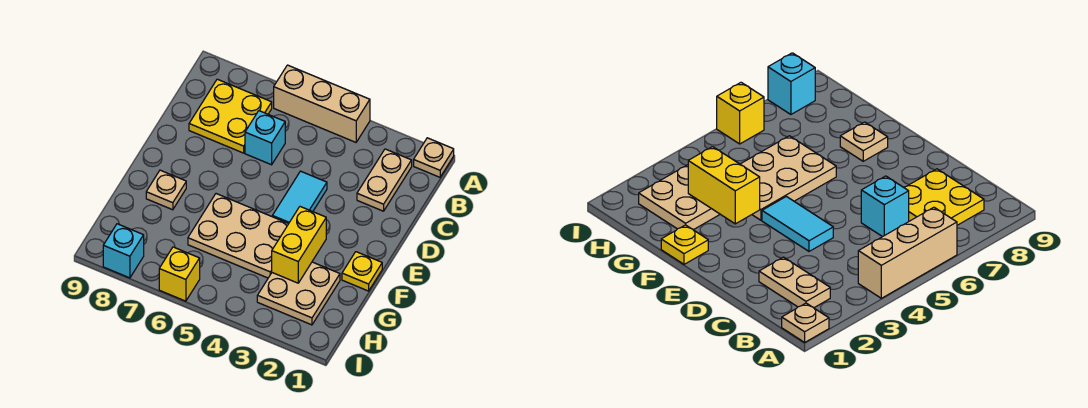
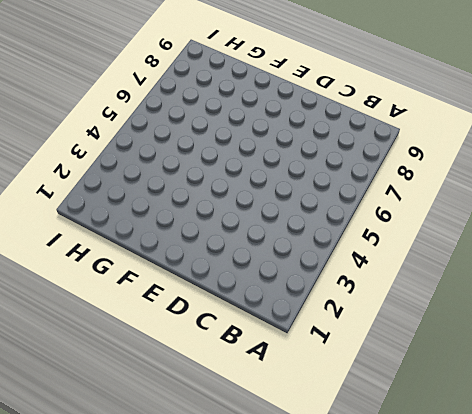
none -> tan plate A1 level 1
none -> tan brick A4:A6 level 1
none -> tan plate B2:C2 level 1

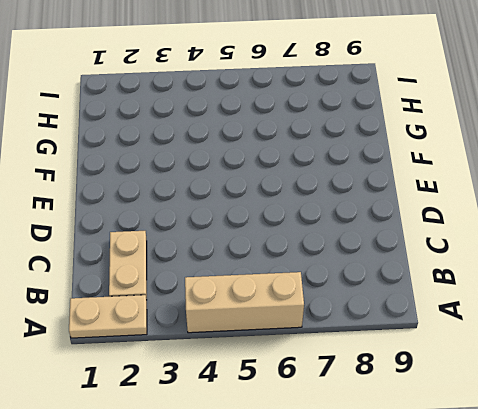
tan plate A1:A2 level 1 -> tan plate A1 level 1
none -> yellow plate B7:C8 level 1
none -> cyan brick C6 level 1
none -> cyan tile D4:E4 level 1

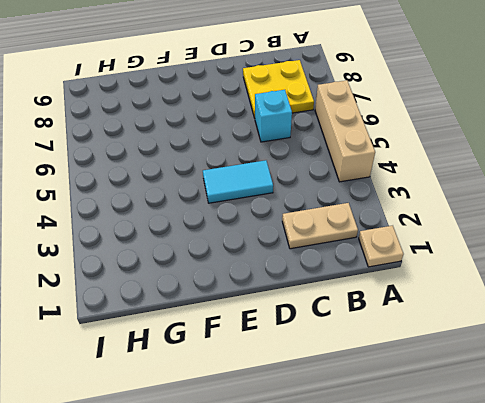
none -> yellow plate F1 level 1
none -> tan plate F4:G6 level 1
none -> tan plate F8 level 1

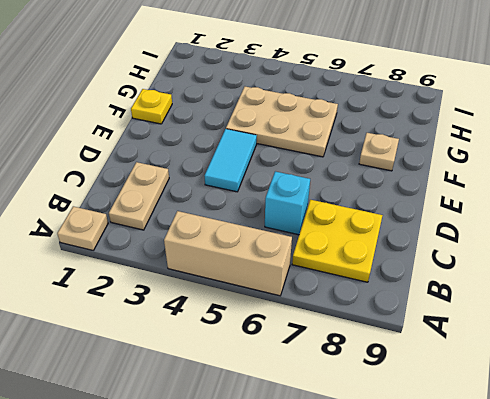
none -> tan plate G2:H3 level 1
none -> yellow brick I6 level 1
none -> cyan brick I8 level 1

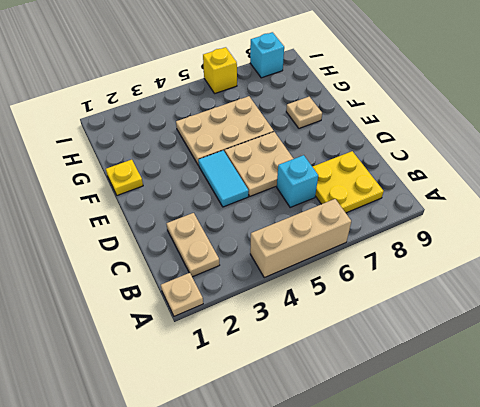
tan plate D5:E6 level 1 -> tan plate G2:H3 level 1
none -> yellow brick F3:G3 level 2

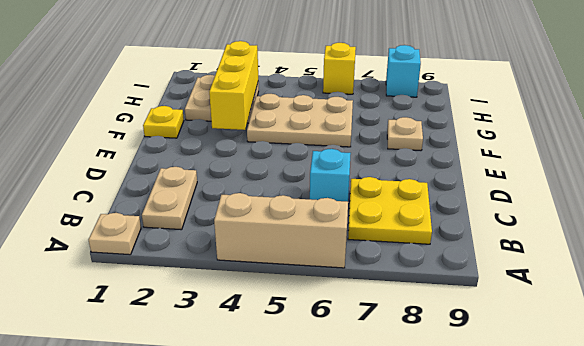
yellow brick F3:H3 level 2 -> yellow brick F3:G3 level 2
none -> cyan tile D4:E4 level 1

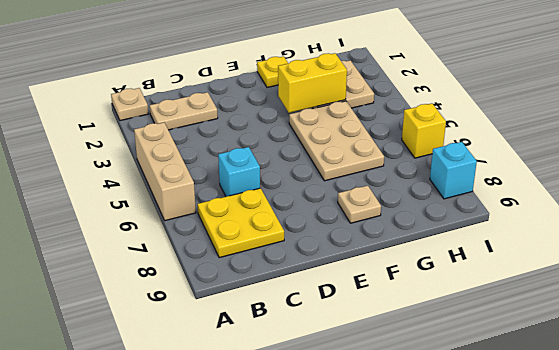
none -> cyan tile D4:E4 level 1

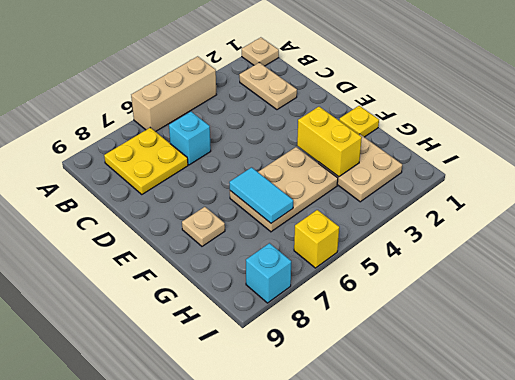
cyan tile F6:G6 level 2 -> cyan tile D4:E4 level 1

